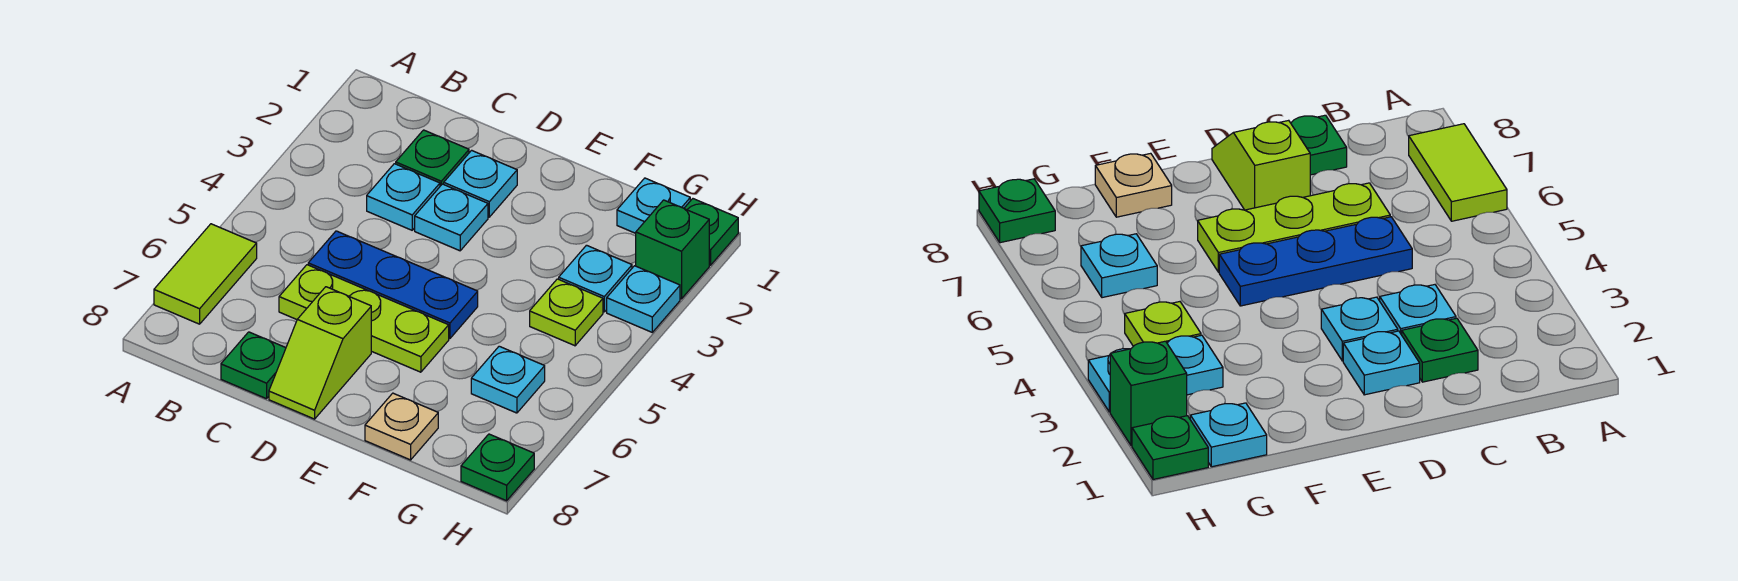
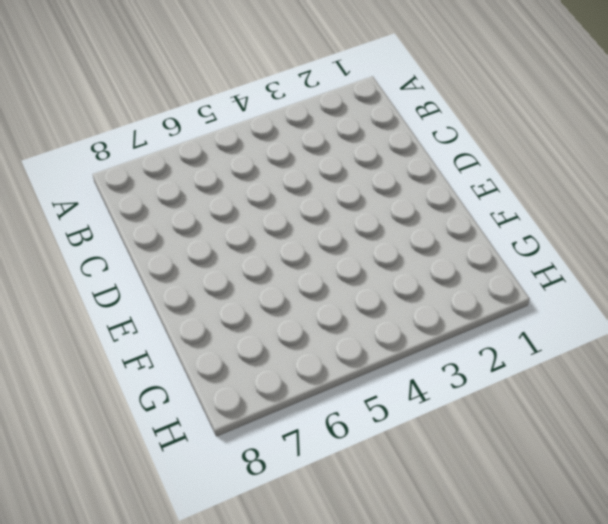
none -> lime tile A6:A7 level 1
none -> green plate C2 level 1
none -> cyan plate C3 level 1

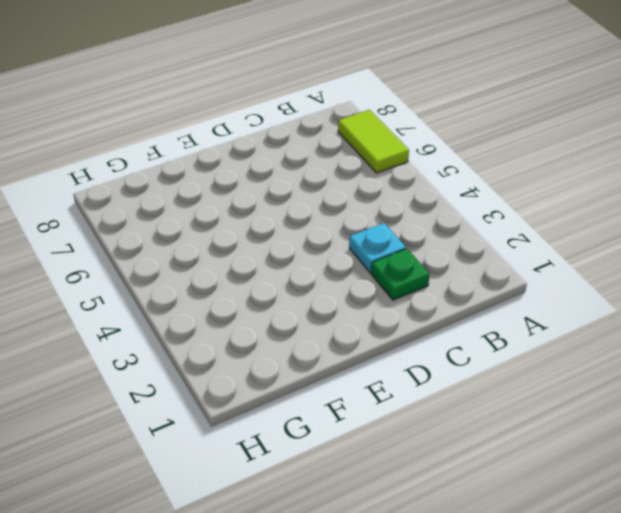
none -> blue plate C5:E5 level 1
none -> lime plate C6:E6 level 1
none -> green plate C8 level 1

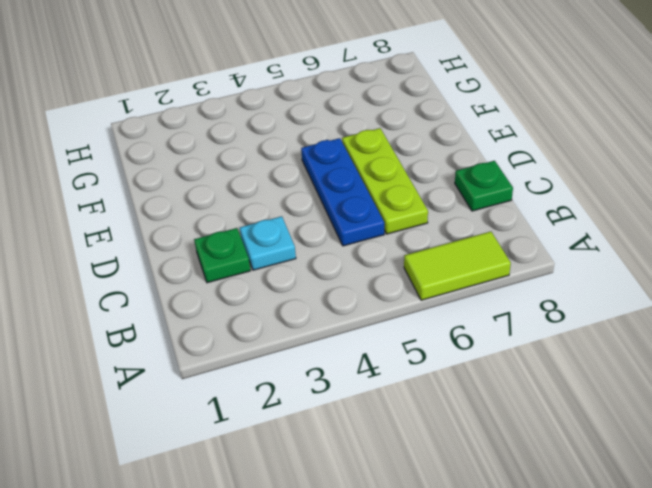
none -> cyan plate D2 level 1
none -> cyan plate D3 level 1
none -> lime slope D7:D8 level 1 top 7

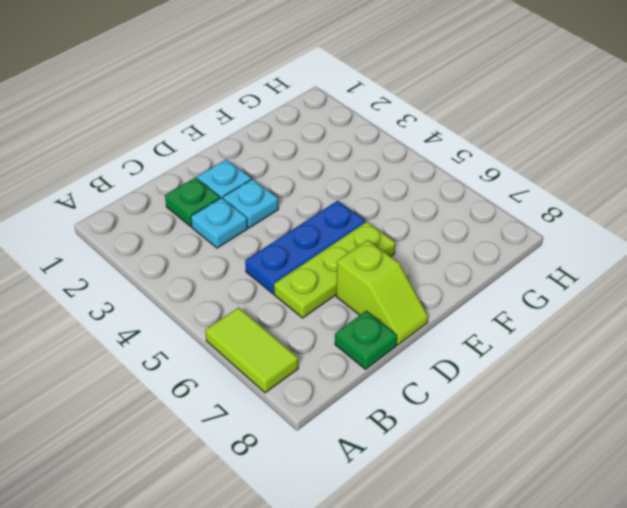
none -> tan plate F8 level 1
none -> cyan plate G1 level 1
none -> cyan plate G3 level 1

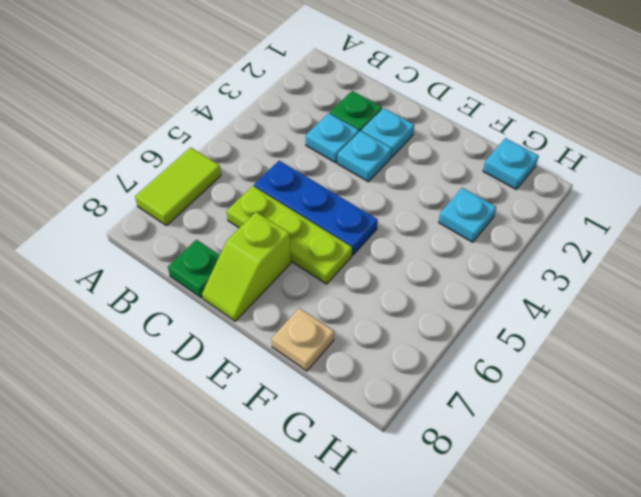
none -> lime plate G4 level 1
none -> cyan plate G6 level 1
none -> green plate H1 level 1

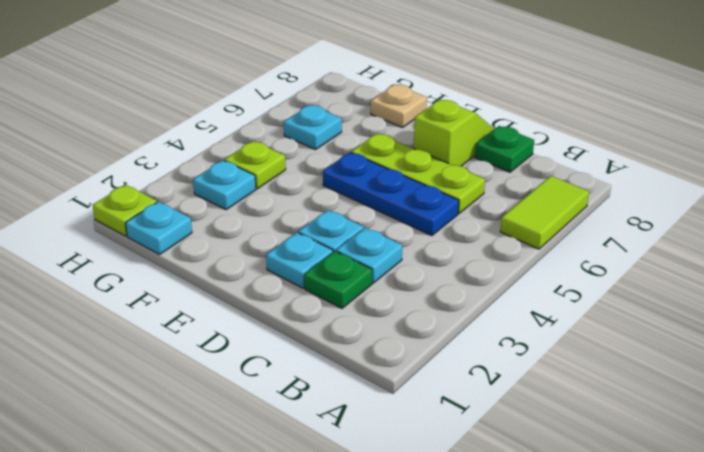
lime plate H1 level 1 -> green plate H1 level 1
none -> green brick H2 level 1
none -> cyan plate H3 level 1
none -> green plate H8 level 1

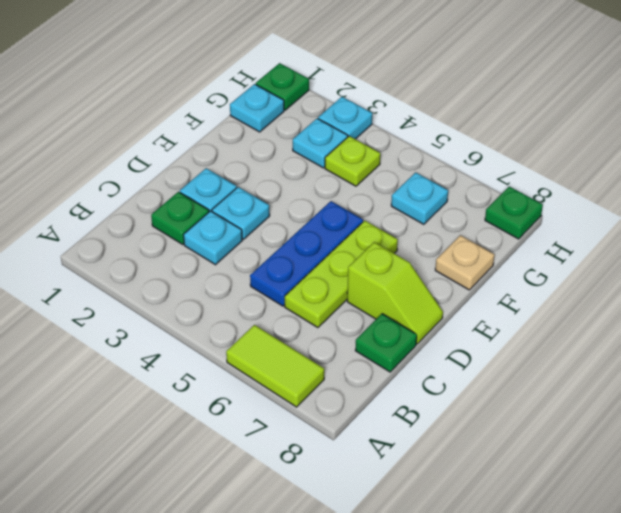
none -> green brick H2 level 1

